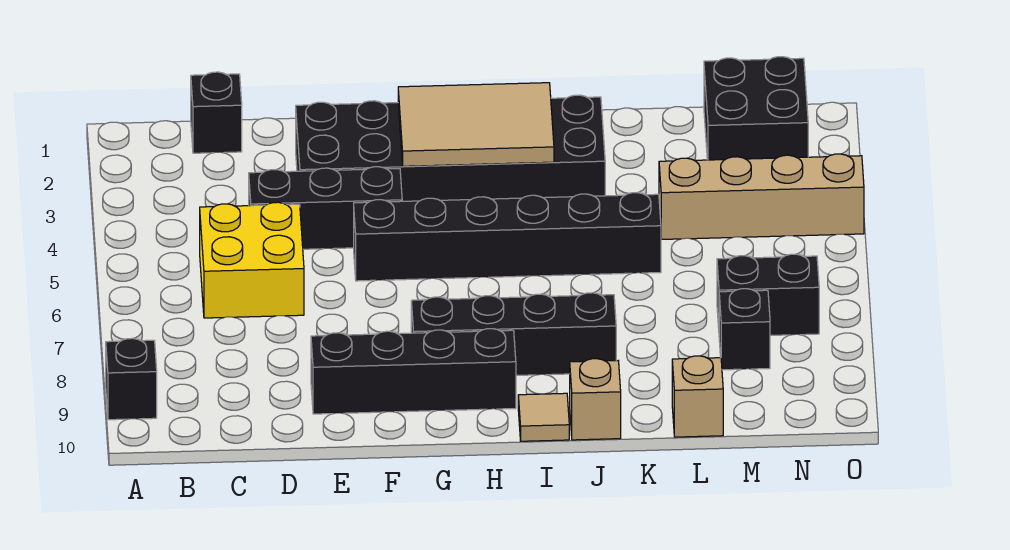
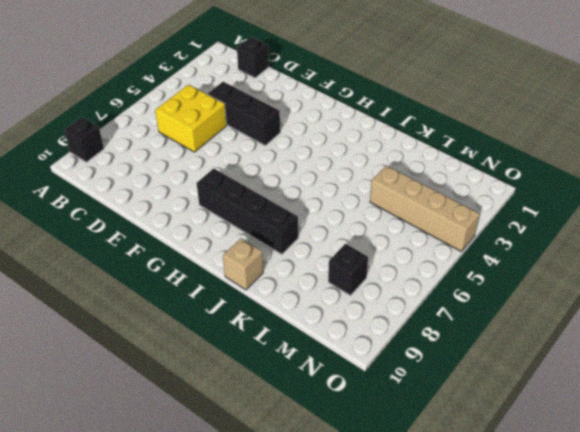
none -> black brick E2:J3 level 1
none -> black brick E9:H9 level 1
none -> black brick F5:K5 level 1

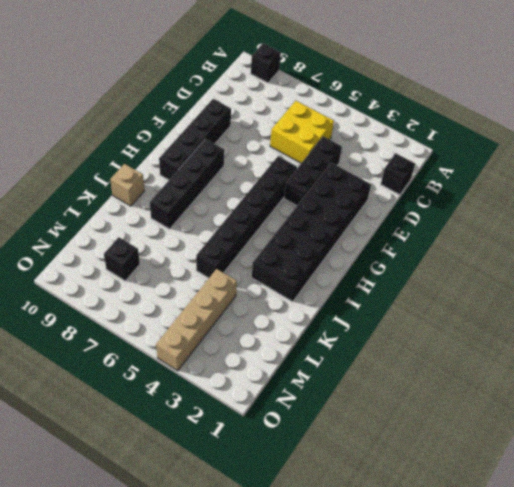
none -> tan tile I10 level 1
none -> tan brick L10 level 1
none -> black brick M1:N2 level 1

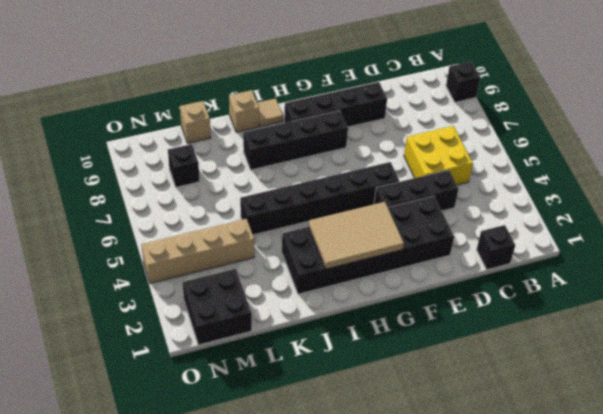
none -> black brick M7:N7 level 1

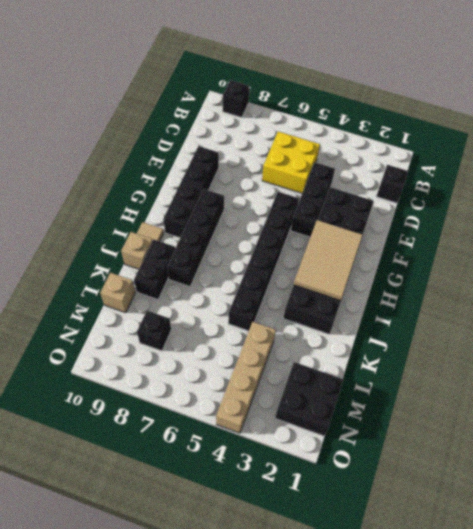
black brick J9:K9 level 1 -> black brick M7:N7 level 1

